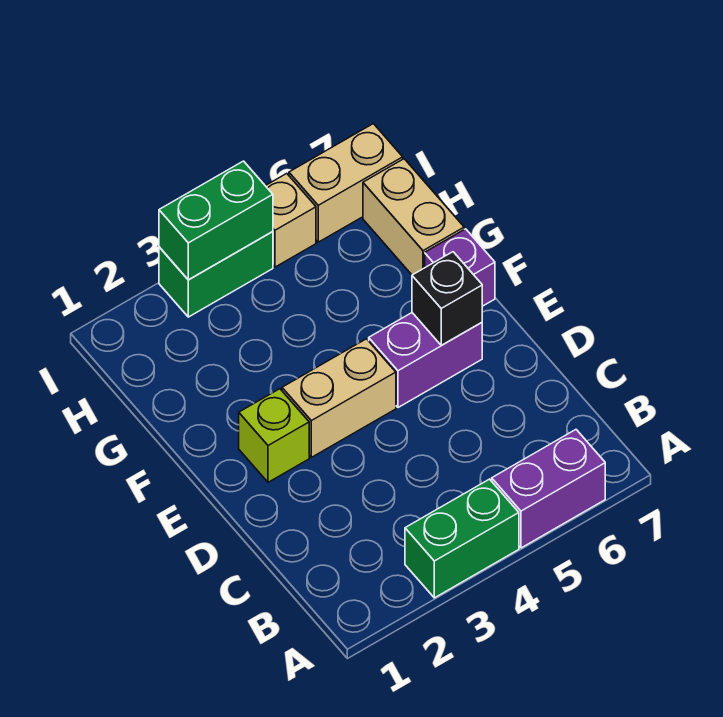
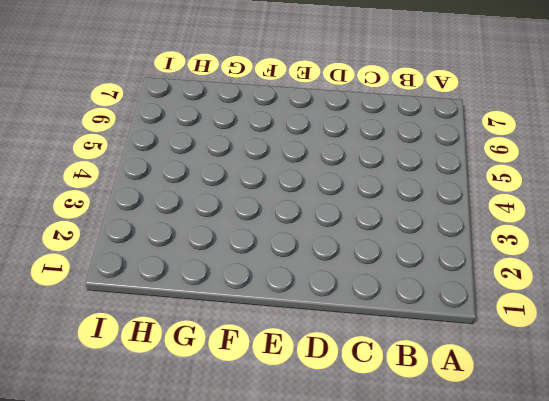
none -> green brick A3:A4 level 1
none -> purple brick A5:A6 level 1
none -> lime brick E2 level 1

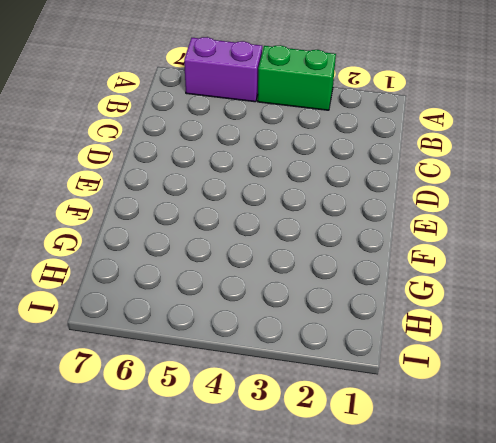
none -> lime brick E2 level 1
none -> tan brick E3:E4 level 1
none -> purple brick E5:E6 level 1

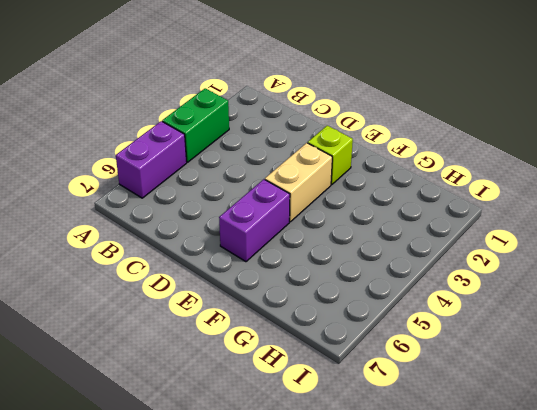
none -> purple brick F7 level 1
none -> tan brick G7:H7 level 1
none -> green brick I3:I4 level 1

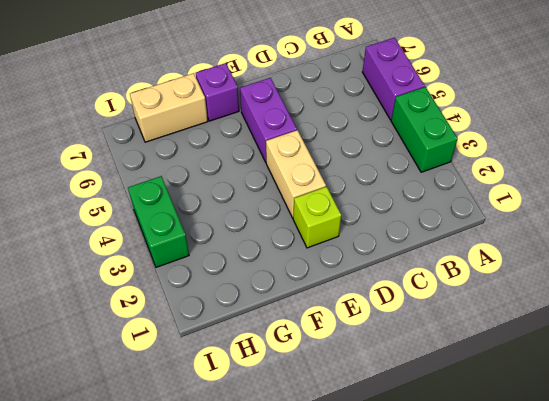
none -> tan brick I5 level 1
none -> tan brick I6:I7 level 1
none -> black brick E6 level 2

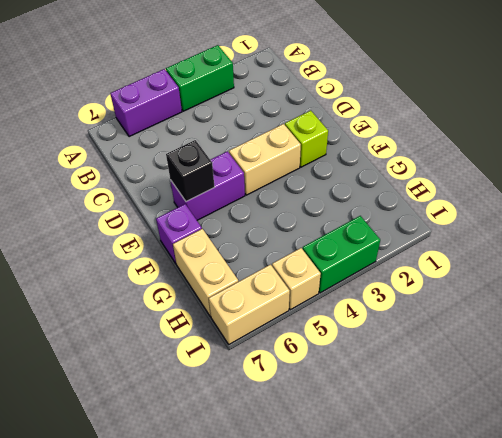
none -> green brick I3:I4 level 2

